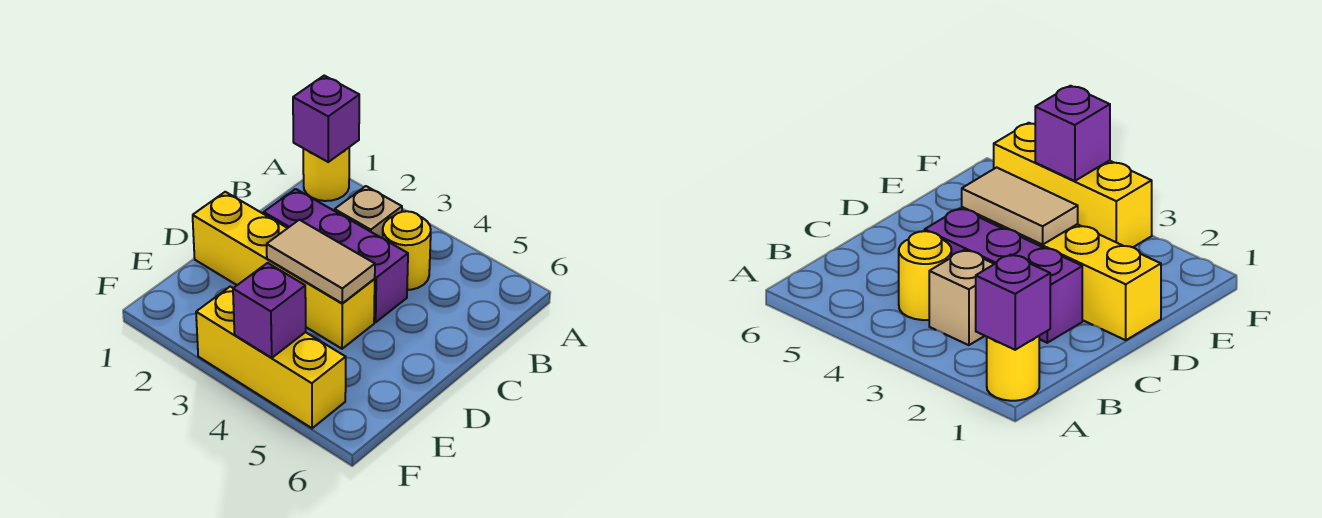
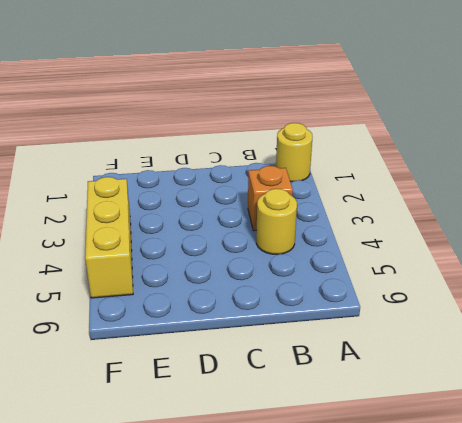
orange brick B3 level 1 -> tan brick B3 level 1
none -> purple brick C2:C4 level 1
none -> yellow brick D1:D4 level 1

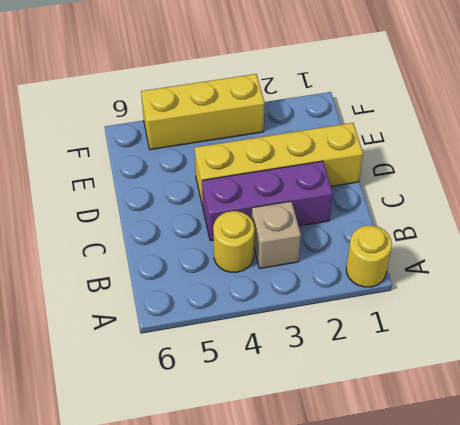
none -> purple brick A1 level 2
none -> tan tile D3:D4 level 2

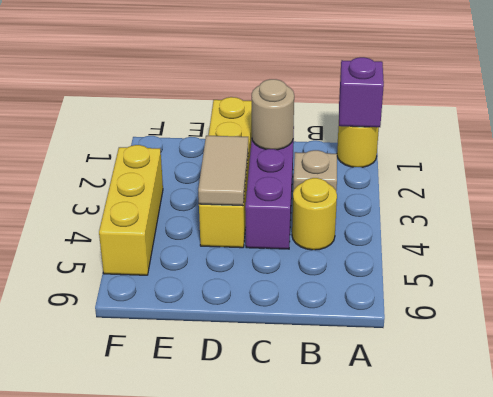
tan round brick C2 level 2 -> none
none -> purple brick F4 level 2

